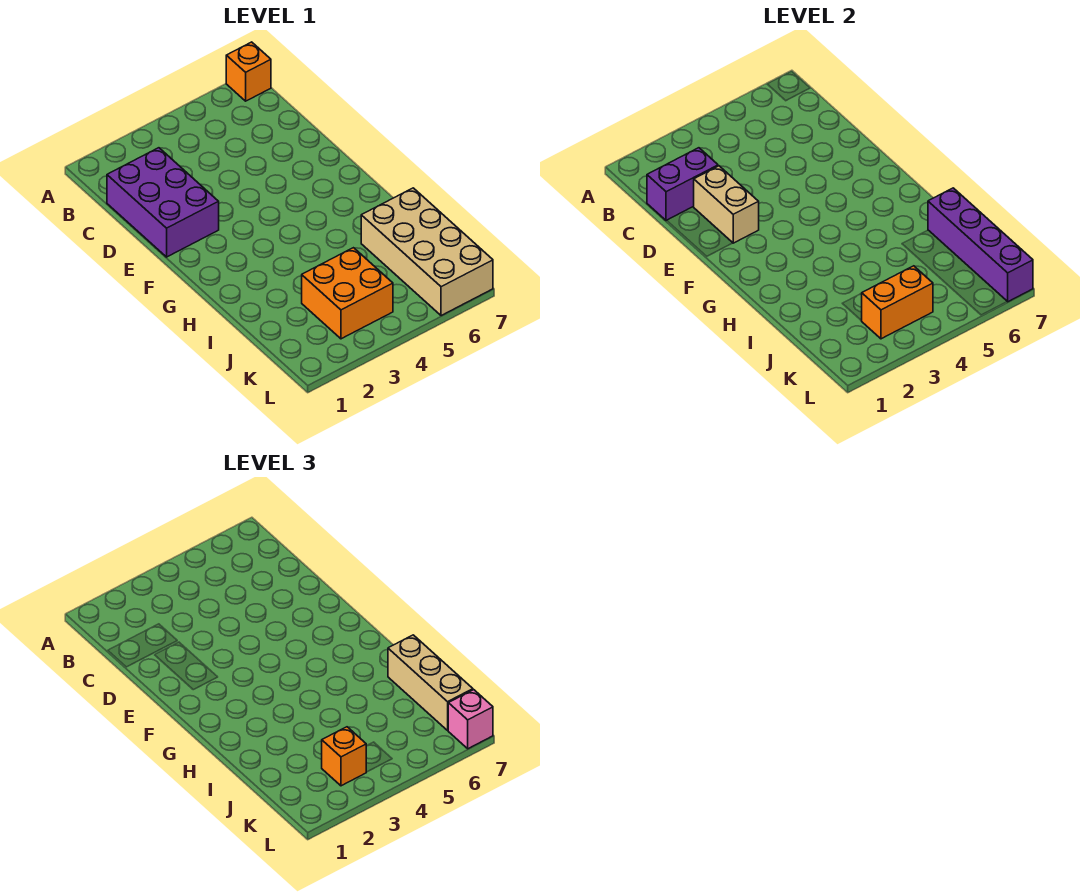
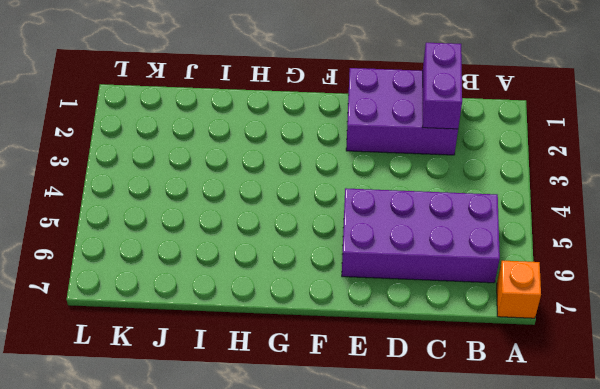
purple brick B5:E6 level 1 -> none
none -> tan brick I6:L7 level 1
none -> orange brick J3:K4 level 1

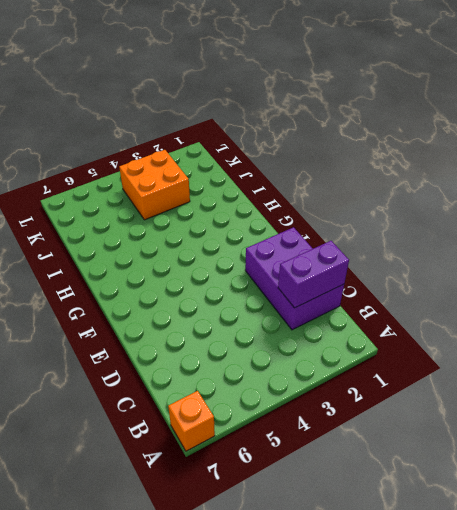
none -> tan brick I6:L7 level 1
none -> tan brick D2:E2 level 2

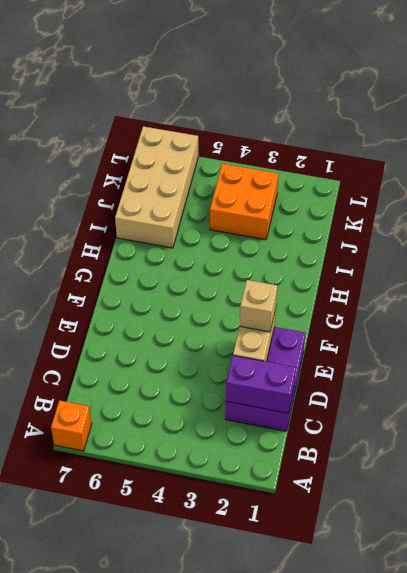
tan brick E2 level 3 -> none
none -> purple brick I7:L7 level 2
none -> orange brick K3:K4 level 2

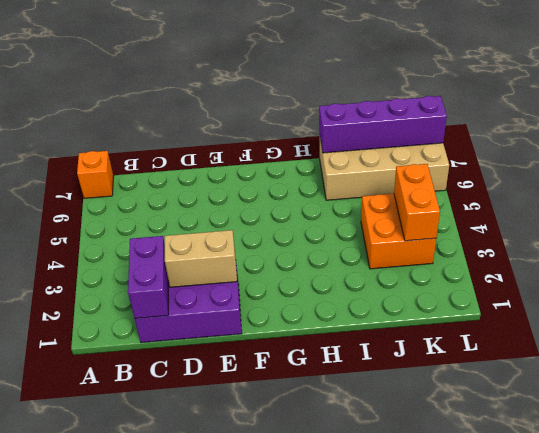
none -> tan brick I7:K7 level 3
none -> orange brick K3 level 3

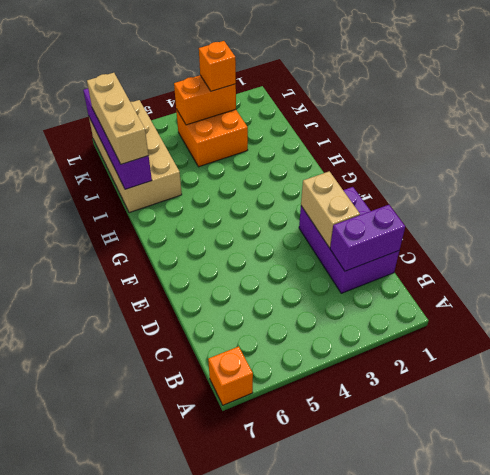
none -> pink brick L7 level 3

